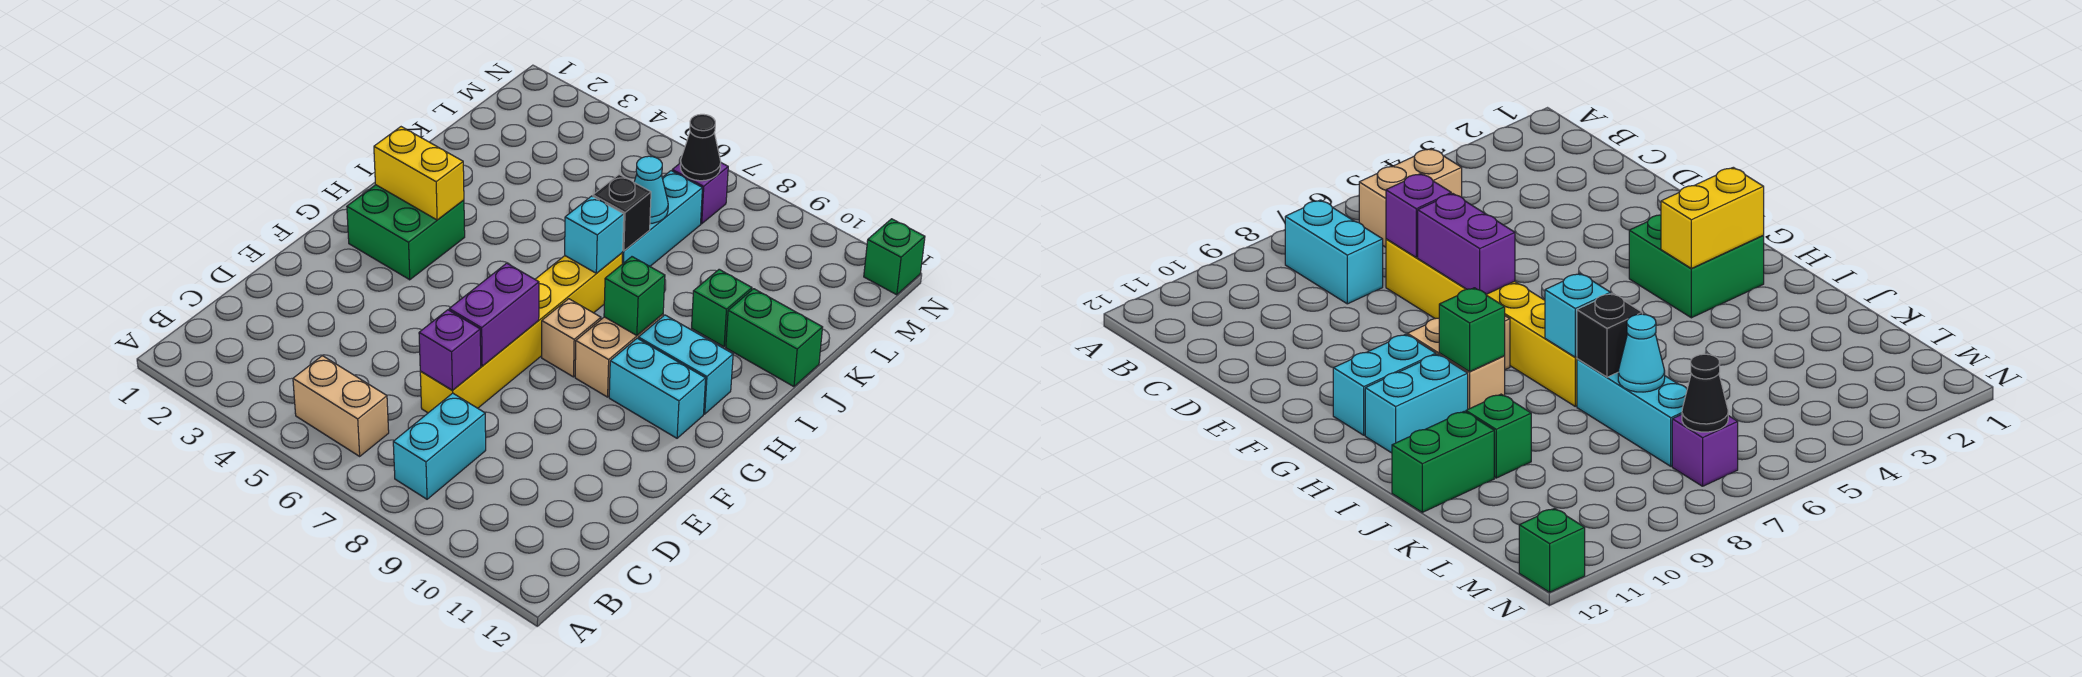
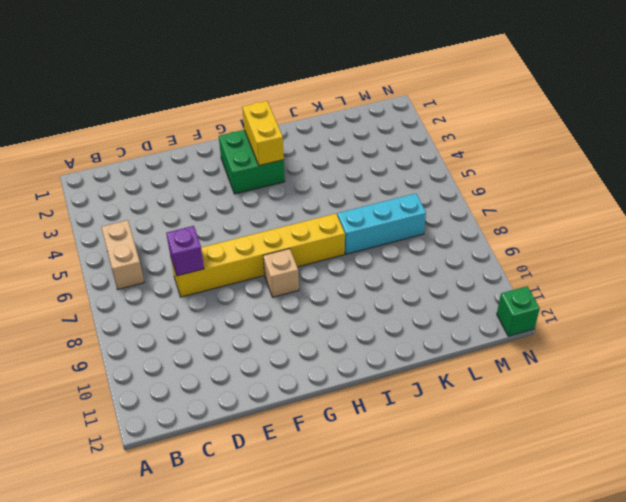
none -> cyan brick B8:C8 level 1
none -> tan brick G9:H9 level 1
none -> cyan brick G10:G11 level 1

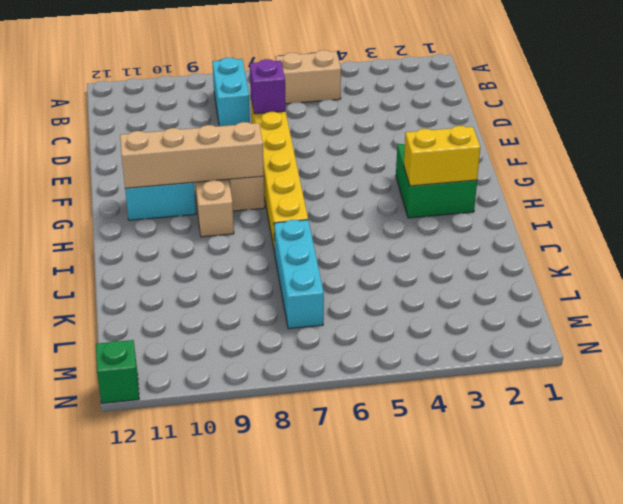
tan brick G8:G11 level 2 -> none
none -> cyan brick H10:H11 level 1
none -> green brick J10 level 1
none -> green brick J11:J12 level 1

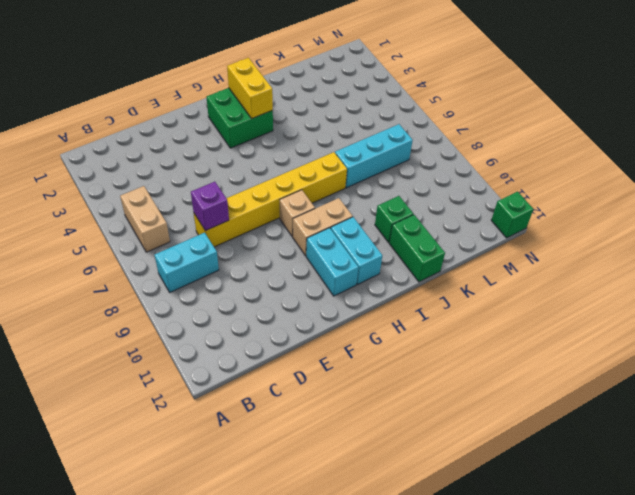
none -> purple brick M7 level 1
none -> purple brick E7:F7 level 2
none -> green brick H9 level 2

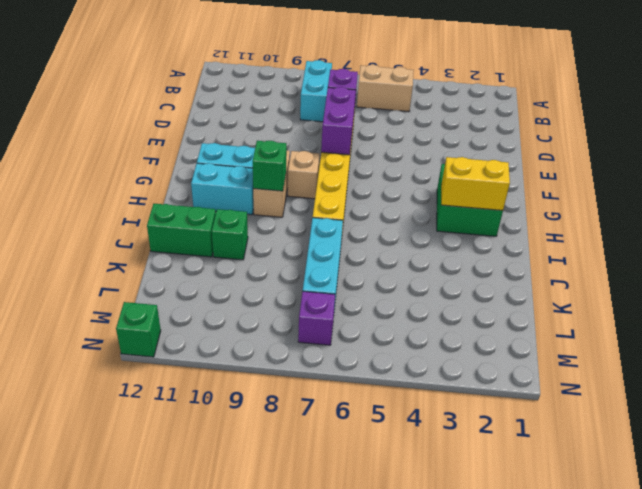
none -> cyan brick I7 level 2
none -> black brick J7 level 2
none -> cyan cone K7 level 2

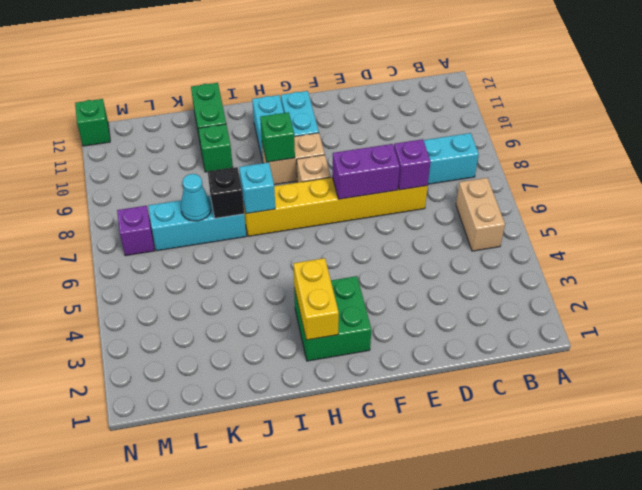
none -> black cone M7 level 2

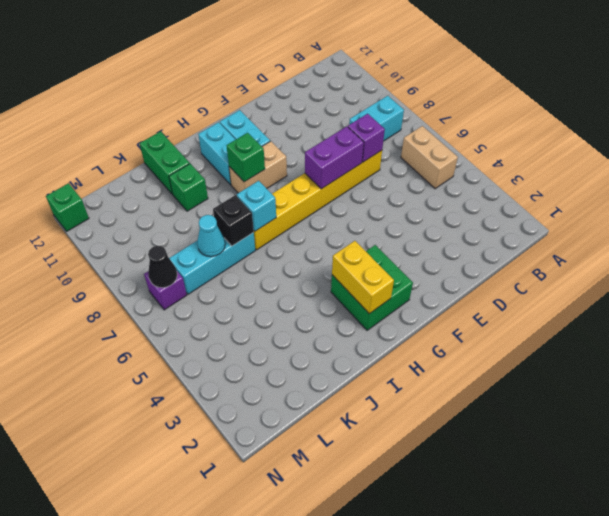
none -> tan brick G8 level 1

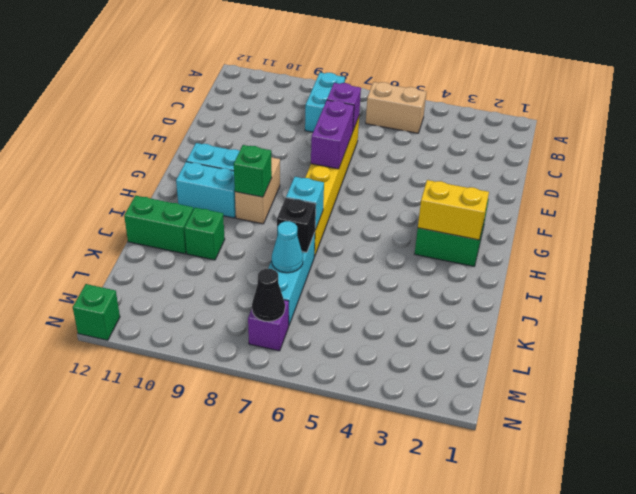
none -> tan brick G8 level 1

